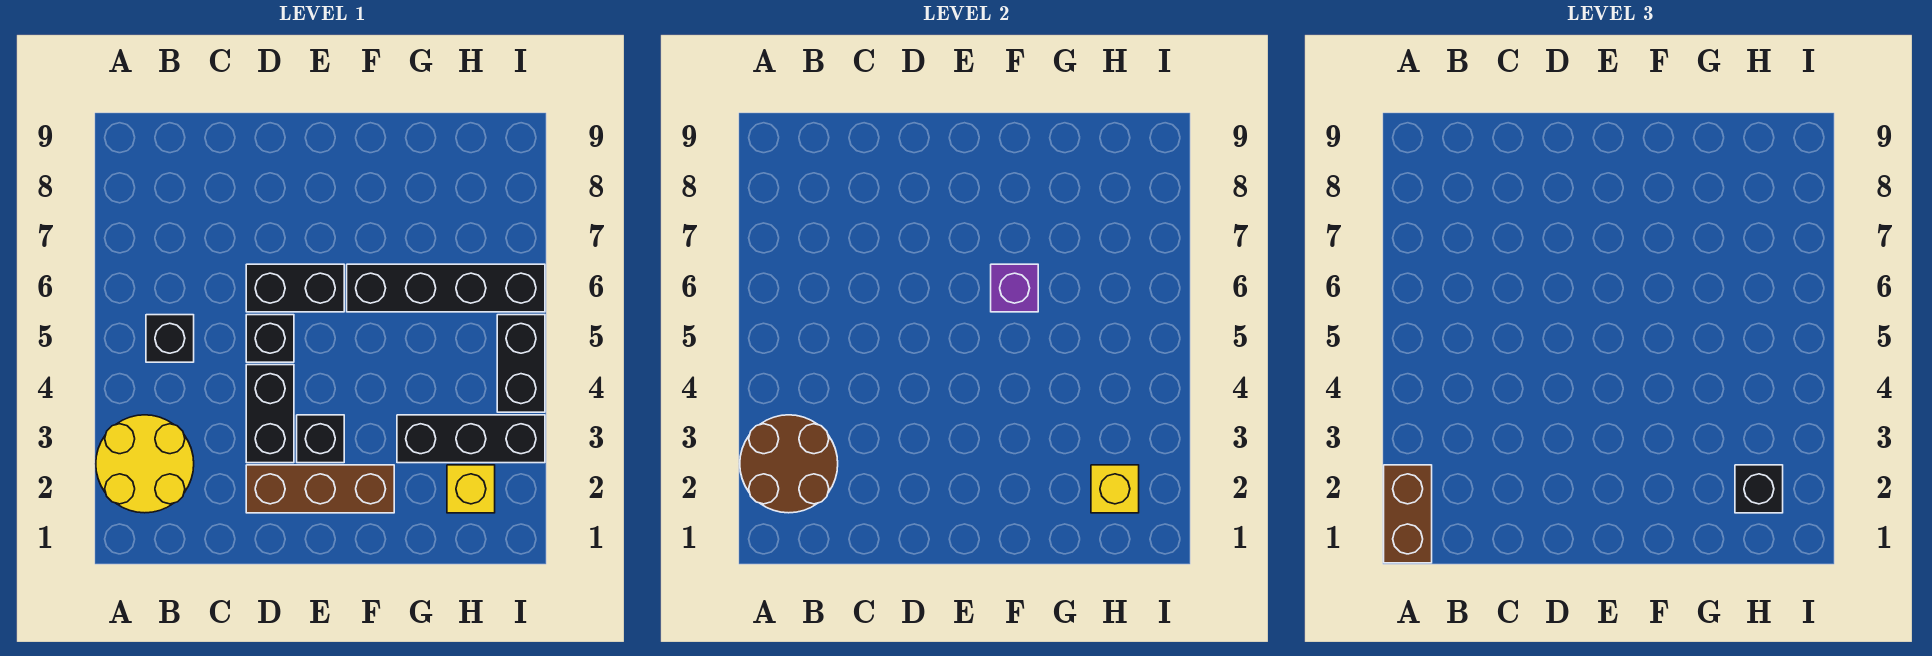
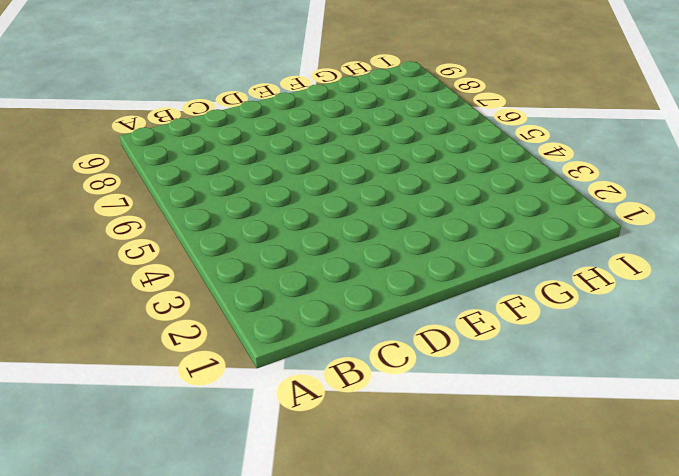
none -> yellow round brick A2:B3 level 1
none -> black brick B5 level 1
none -> brown brick D2:F2 level 1

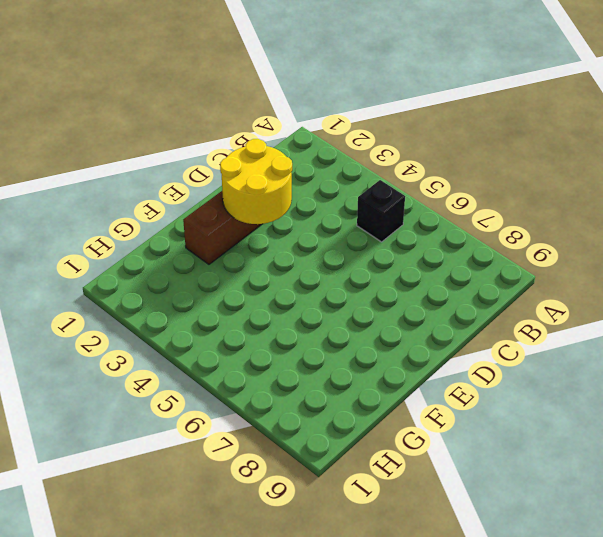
yellow round brick D2:E3 level 2 -> yellow round brick A2:B3 level 1
none -> black brick D3:D4 level 1
none -> black brick D5 level 1
none -> black brick D6:E6 level 1

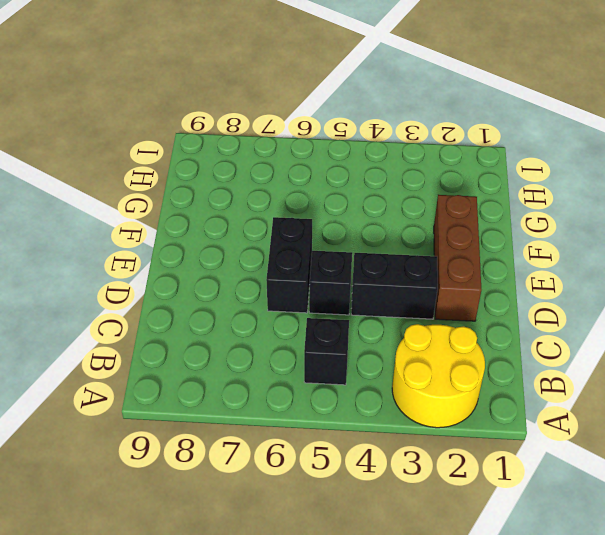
none -> black brick E3 level 1
none -> black brick F6:I6 level 1
none -> black brick G3:I3 level 1

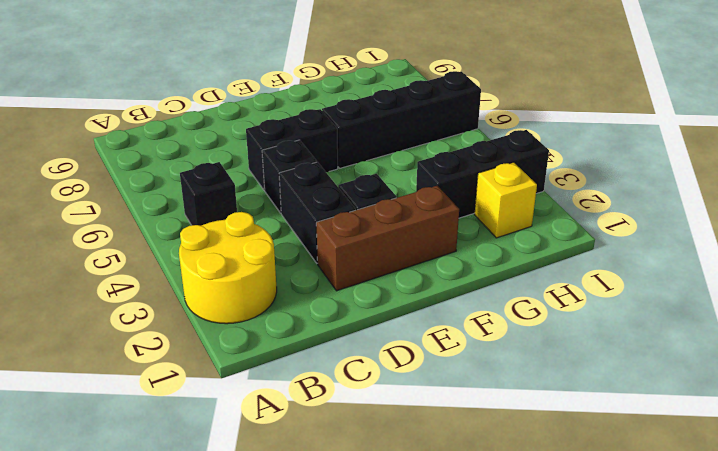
none -> black brick I4:I5 level 1
none -> brown round brick A2:B3 level 2
none -> purple brick F6 level 2

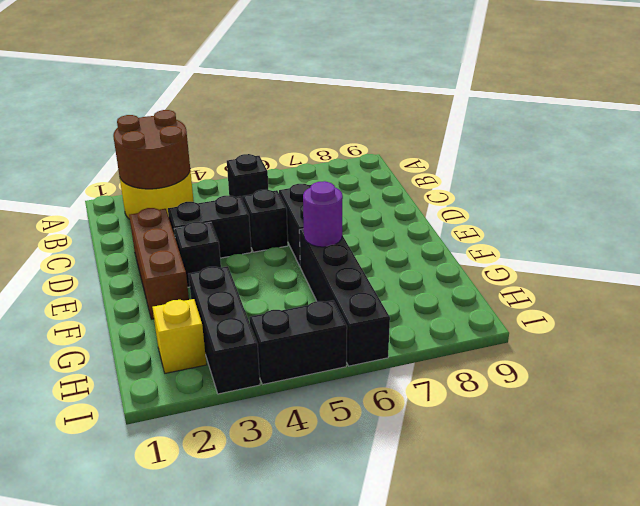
purple round brick F6 level 2 -> purple brick F6 level 2
none -> yellow brick H2 level 2
none -> brown brick A1:A2 level 3
none -> black brick H2 level 3

